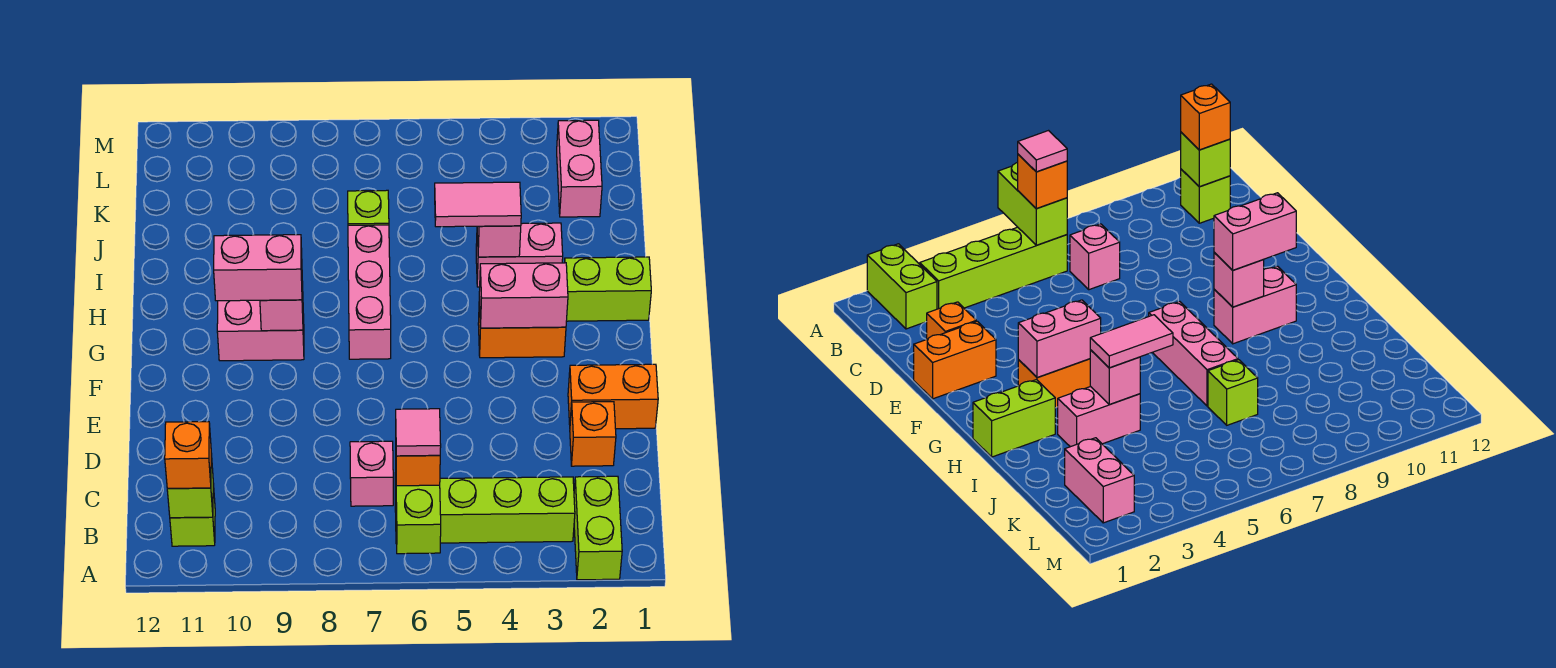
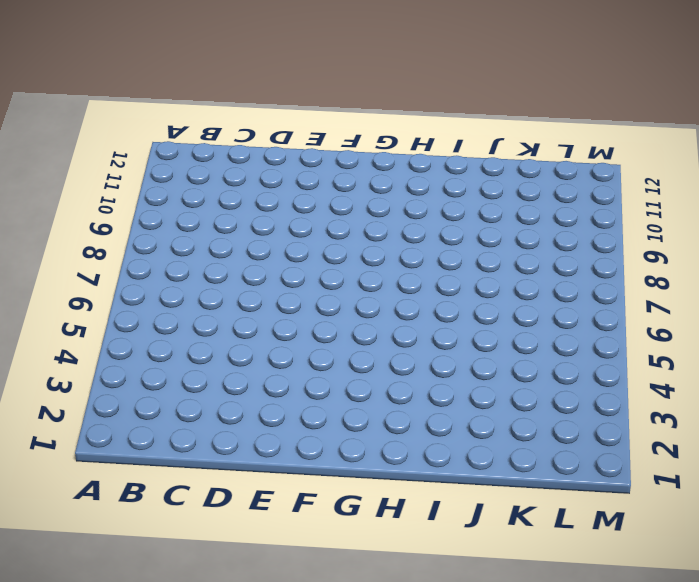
none -> lime brick A2:B2 level 1
none -> lime brick B3:B6 level 1
none -> lime brick B11 level 1

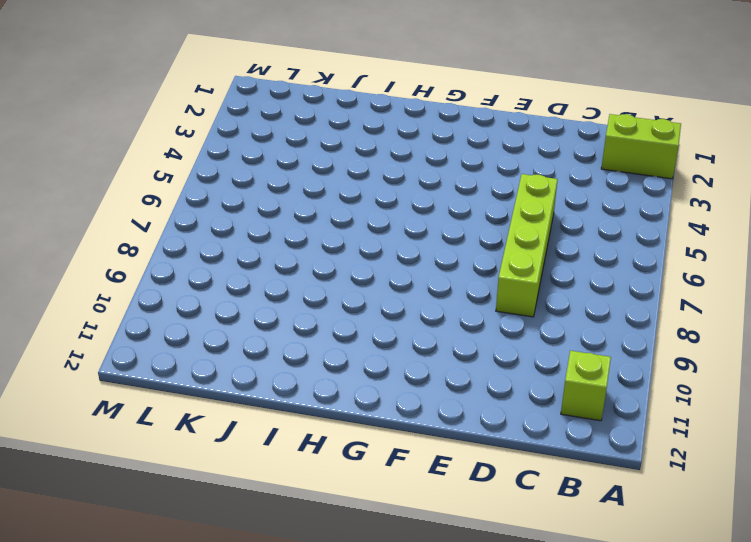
lime brick D5:D8 level 1 -> lime brick B3:B6 level 1
none -> pink brick C7 level 1
none -> orange brick D2 level 1
none -> orange brick E1:E2 level 1

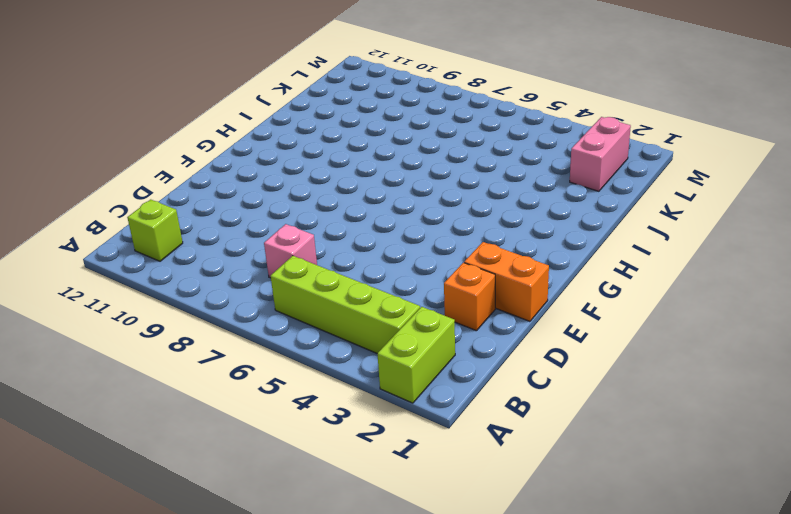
none -> orange brick G3:G4 level 1
none -> pink brick G7:I7 level 1
none -> pink brick G9:G10 level 1

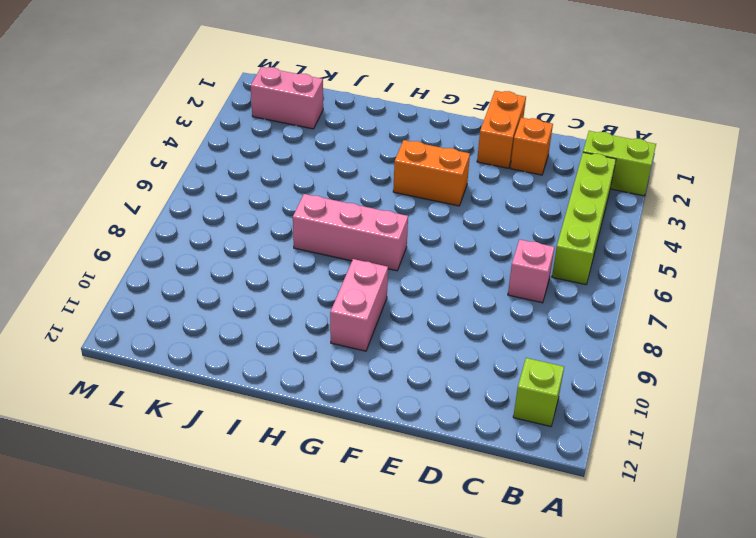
orange brick F4:G4 level 1 -> orange brick G3:G4 level 1
none -> lime brick H1:H2 level 1
none -> pink brick I3:I4 level 1
none -> lime brick J7 level 1

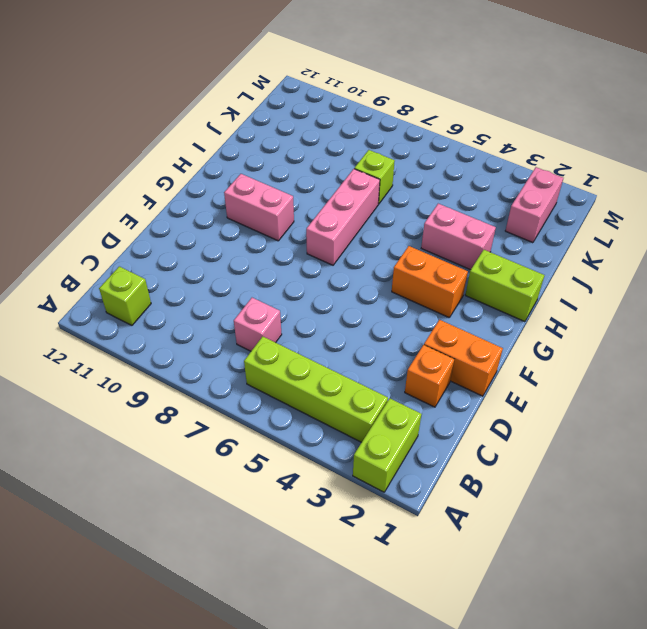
none -> lime brick A6:B6 level 2
none -> lime brick B11 level 2
none -> pink brick G3:G4 level 2

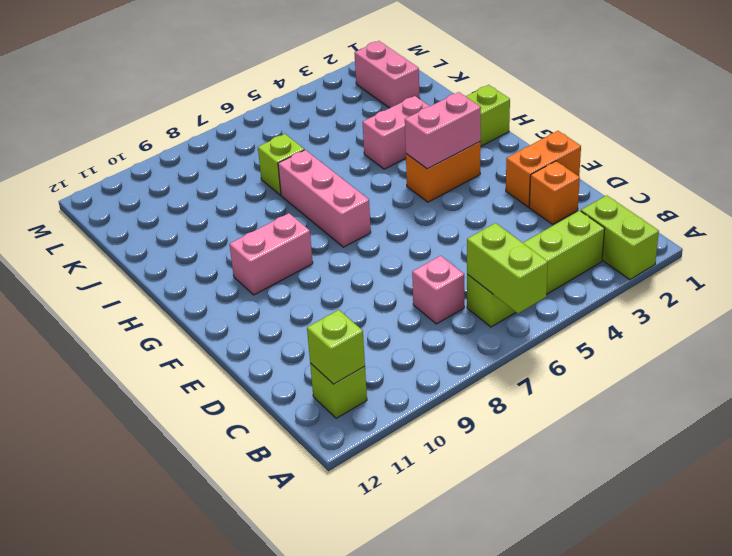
none -> pink brick G9 level 2
none -> pink brick I4 level 2
none -> orange brick B6 level 3

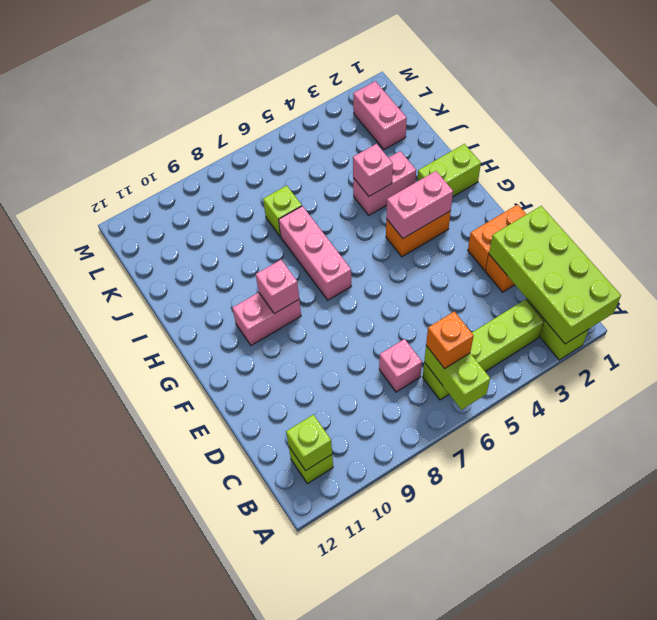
lime brick A1:D2 level 2 -> none
none -> orange brick B11 level 3
none -> pink brick G9:G10 level 3
none -> pink tile I4:I5 level 3

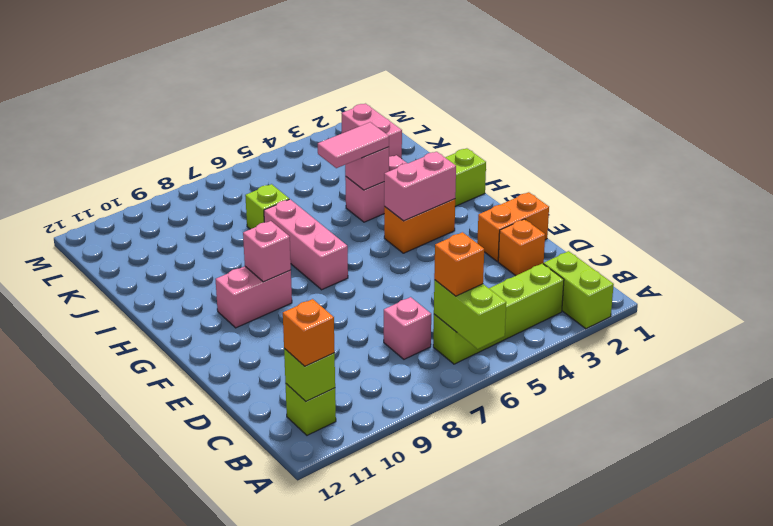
none -> pink brick G9:G10 level 3
none -> pink tile B6 level 4

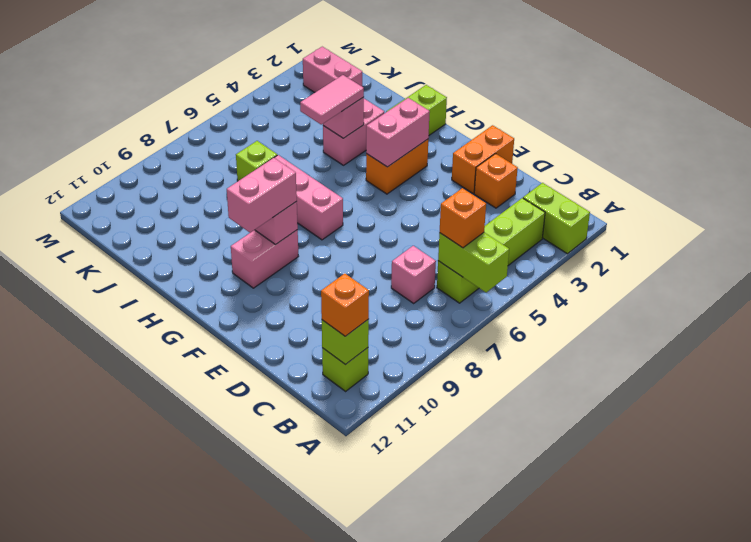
none -> pink tile B6 level 4

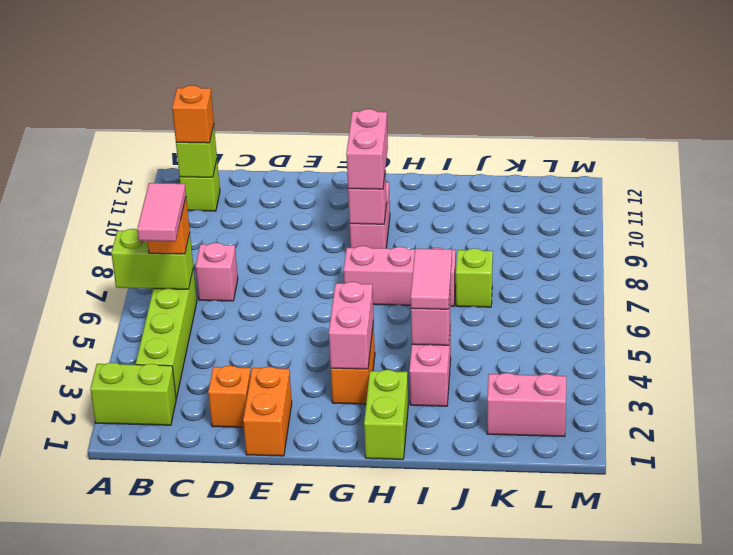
pink tile B5:B6 level 4 -> pink tile B6 level 4

